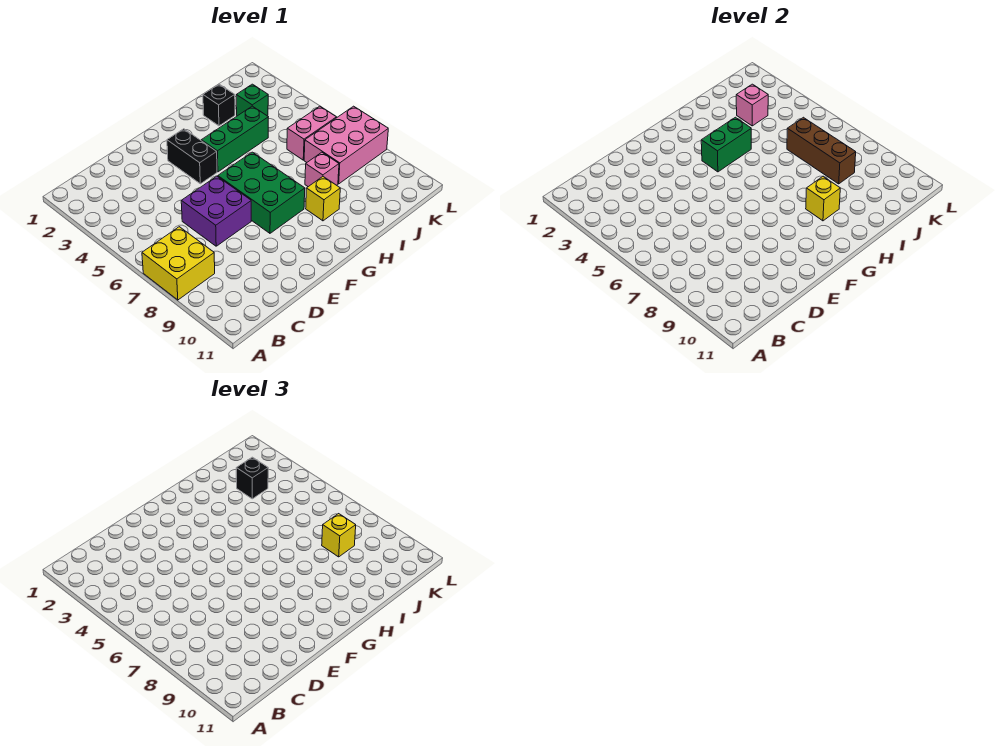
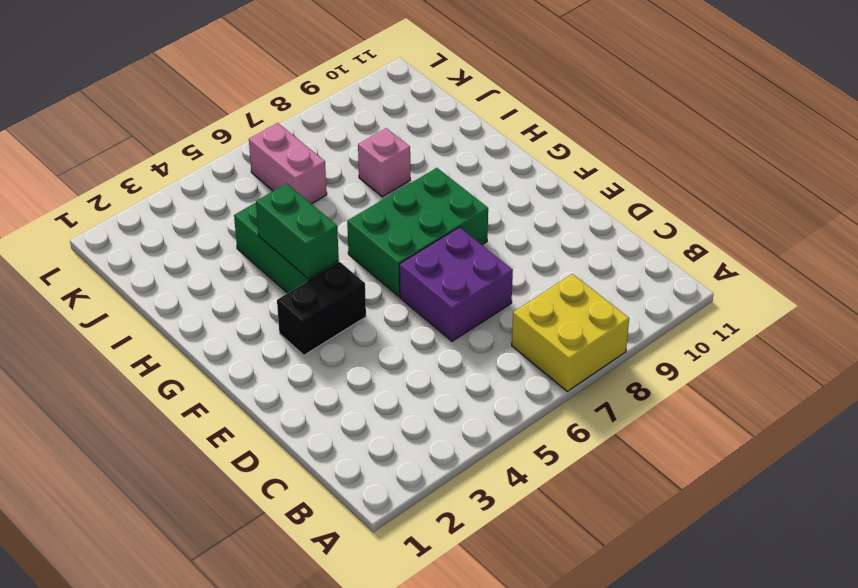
none -> yellow brick H9 level 1
none -> black brick I2 level 1
none -> green brick J3 level 1

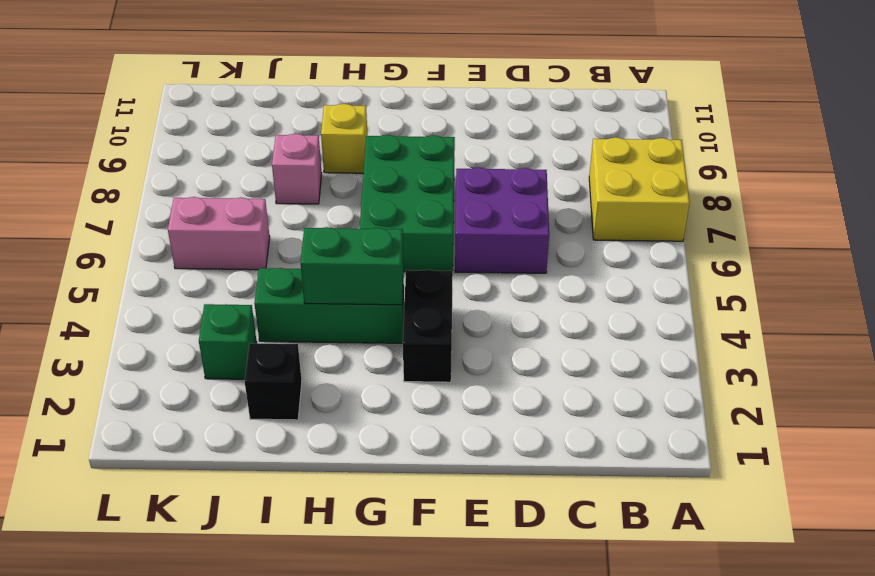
none -> pink brick J7:L8 level 1
none -> yellow brick H9 level 2
none -> pink brick J3 level 2

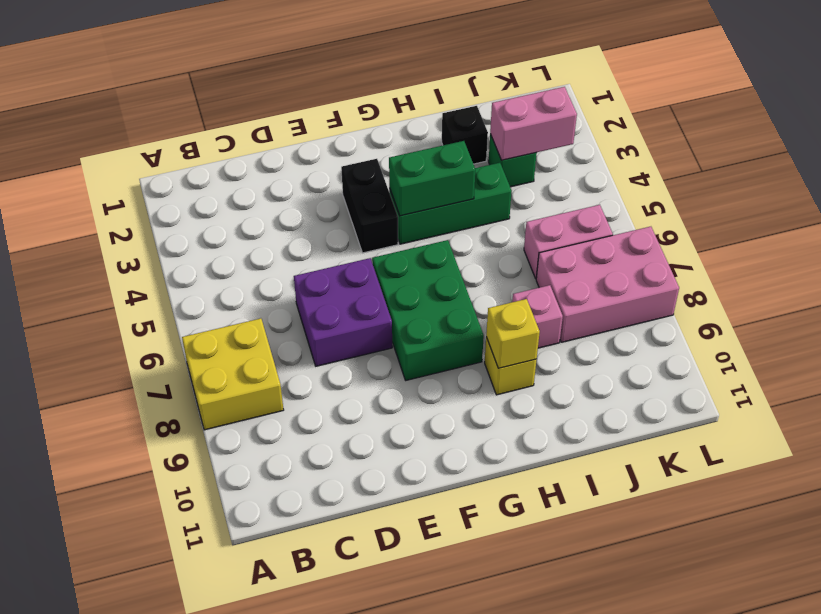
pink brick J3:K3 level 2 -> pink brick J3 level 2
none -> brown brick J6:J8 level 2
none -> black brick J3 level 3
none -> yellow brick J8 level 3

